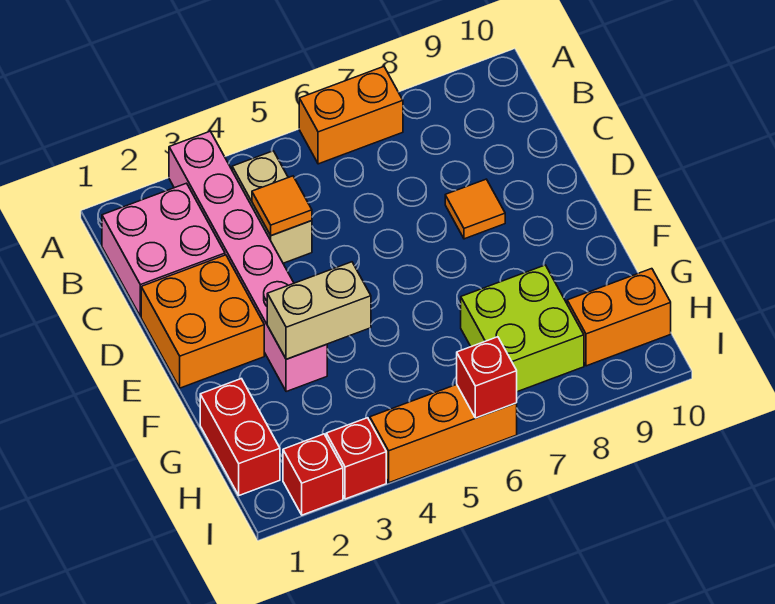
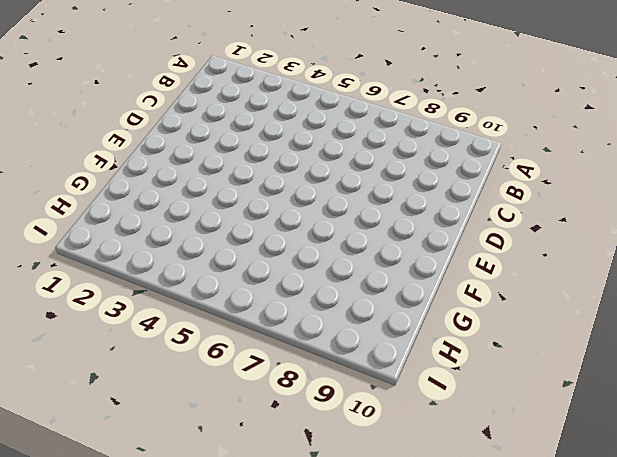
none -> pink brick A3:F3 level 1
none -> orange brick A6:A7 level 1
none -> pink brick B1:C2 level 1

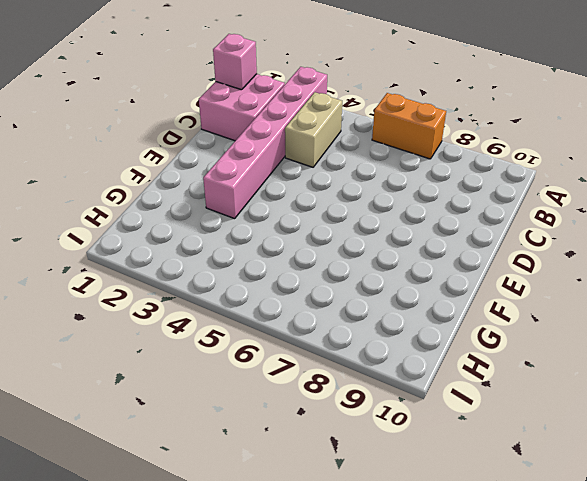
pink brick B1 level 2 -> none
none -> orange brick D1:E2 level 1
none -> orange tile D8 level 1
none -> red brick G1:H1 level 1

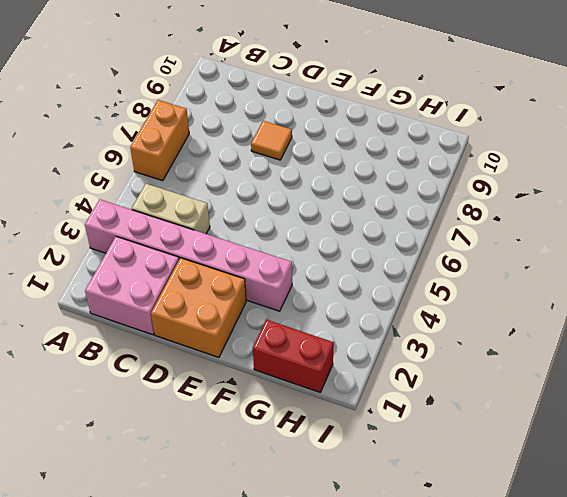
none -> lime brick G7:H8 level 1
none -> orange brick H9:H10 level 1
none -> red brick I2 level 1

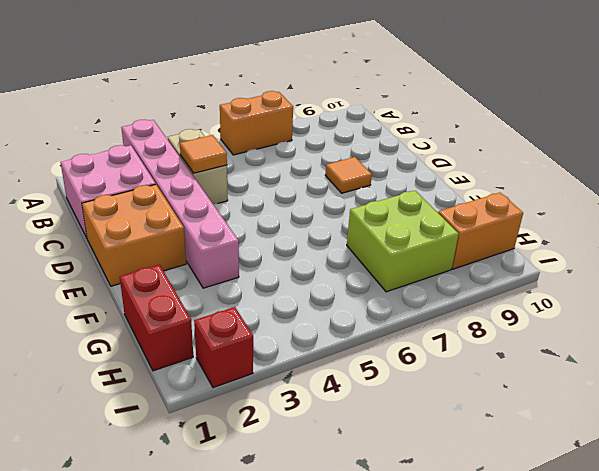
none -> red brick I3 level 1
none -> orange brick I4:I6 level 1
none -> tan brick F3:F4 level 2

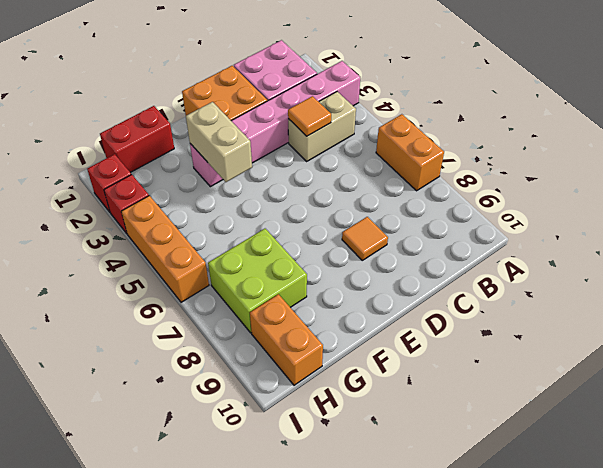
none -> red brick I6 level 2

